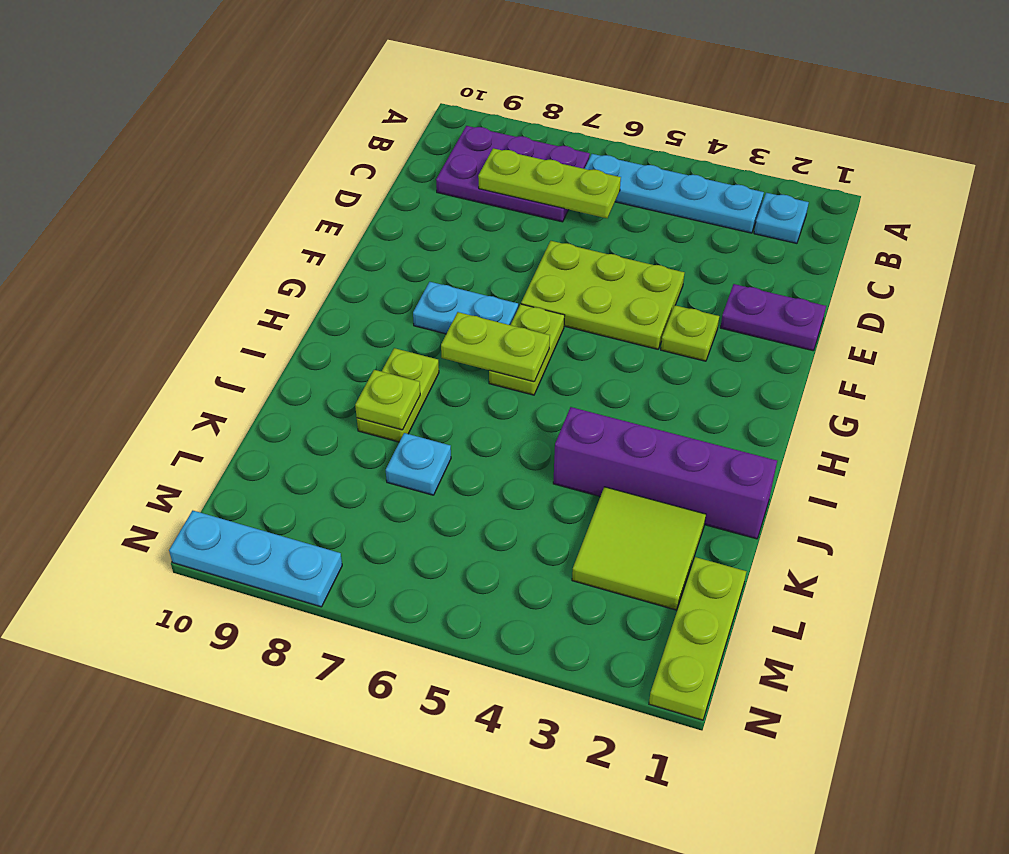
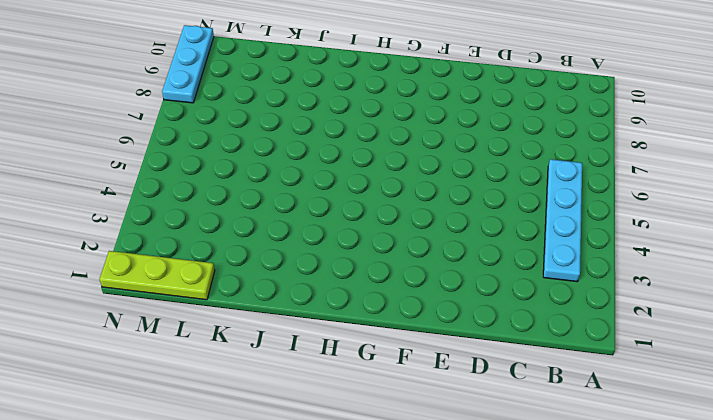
none -> cyan plate B2 level 1
none -> purple plate B7:C9 level 1
none -> purple plate E1:E2 level 1

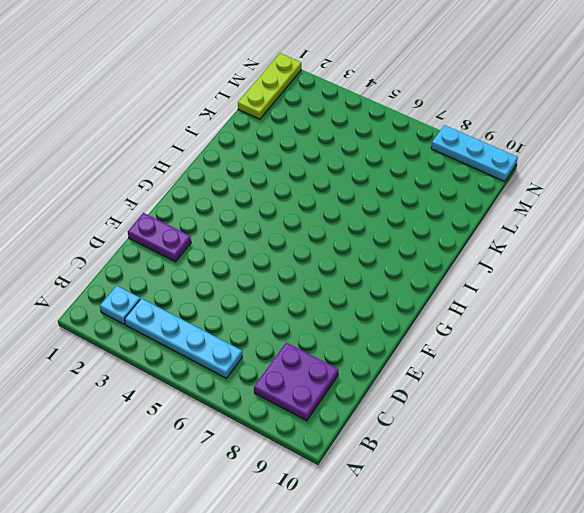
purple plate B8:C9 level 1 -> purple plate B7:C9 level 1
none -> lime plate E4:F6 level 1
none -> lime plate F3 level 1
none -> lime plate G6:H6 level 1

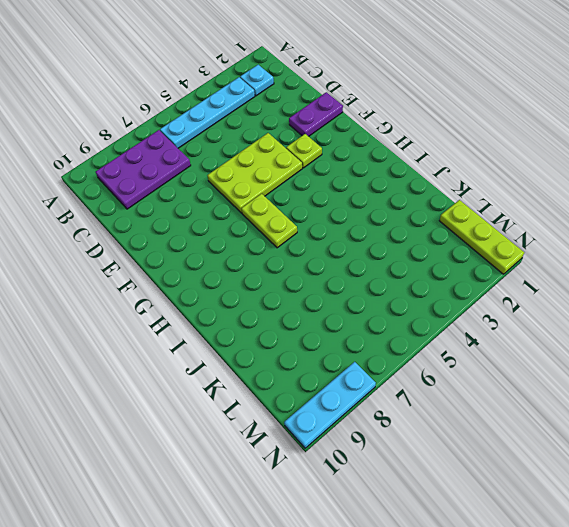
none -> cyan plate G7:G8 level 1
none -> lime plate I8:J8 level 1
none -> purple brick J1:J4 level 1

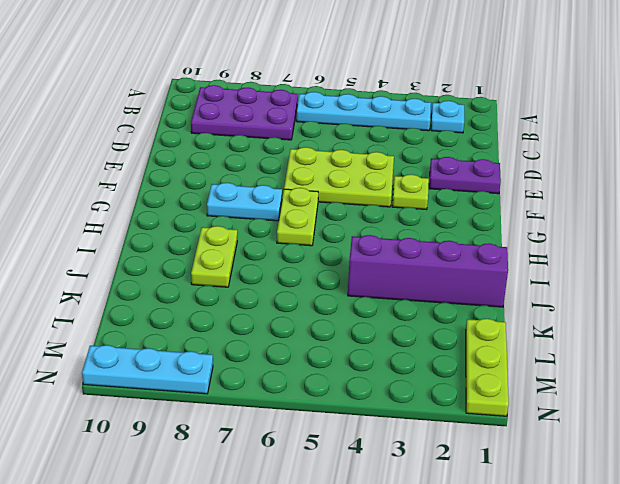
none -> lime tile K2:L3 level 1
none -> cyan plate K7 level 1
none -> lime plate C6:C8 level 2

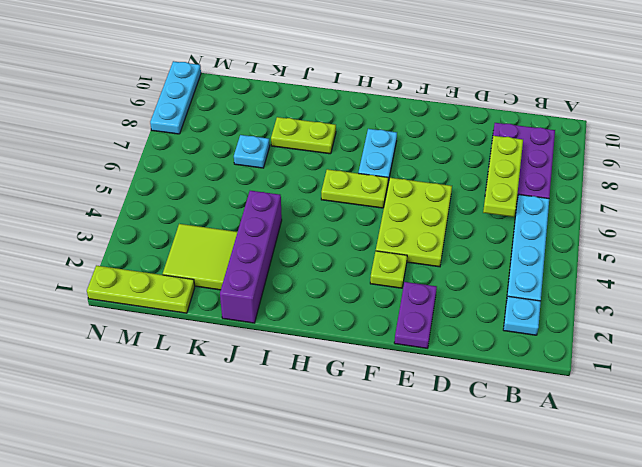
none -> lime plate H6:H7 level 2
none -> lime plate J8 level 2

